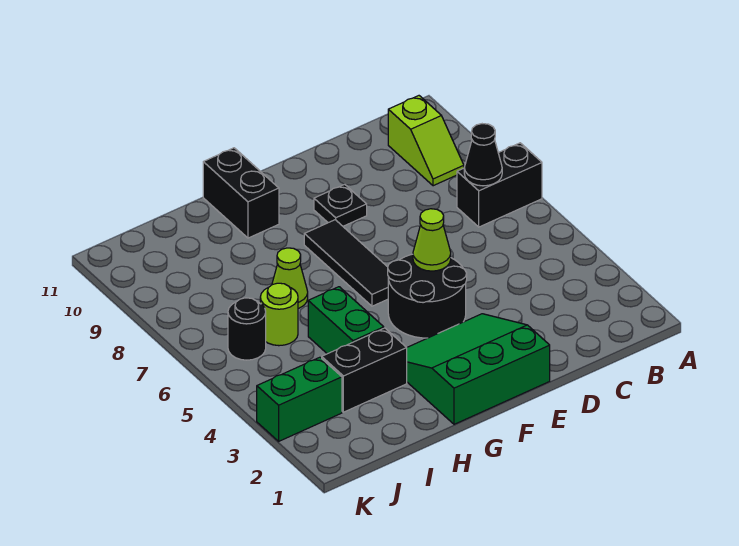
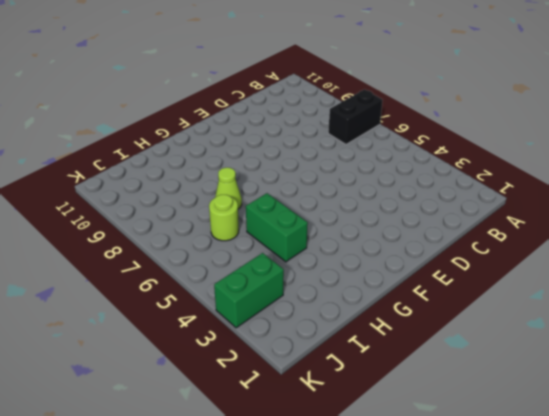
none -> lime slope B9:B10 level 1 top 10
none -> green slope E1:G3 level 1 top 1
none -> black round brick E4:F5 level 1

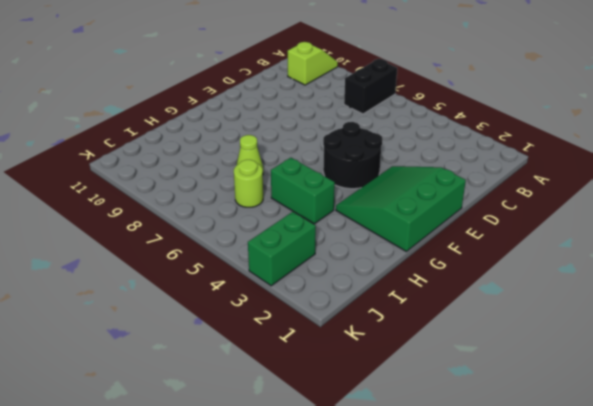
lime slope A10:B10 level 1 top B -> lime slope B9:B10 level 1 top 10
none -> black plate E9 level 1
none -> black tile F6:F8 level 1
none -> black brick G10:G11 level 1

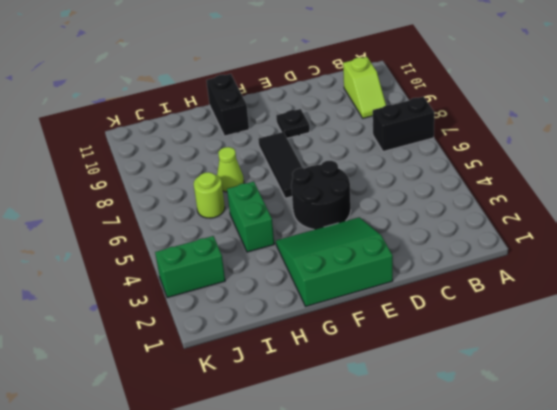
none -> black brick H3:I3 level 1
none -> black round brick J6 level 1
none -> black cone B7 level 2

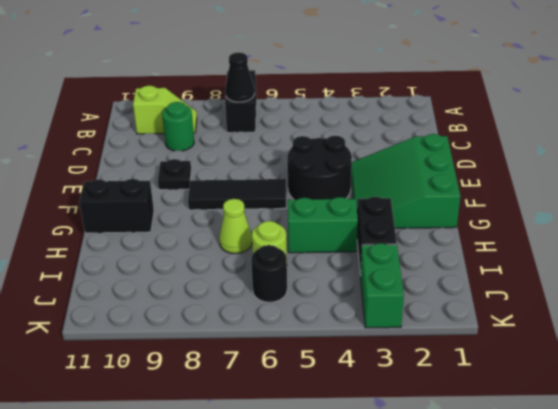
green round brick C9 level 1 -> none
none -> lime cone E5 level 2

